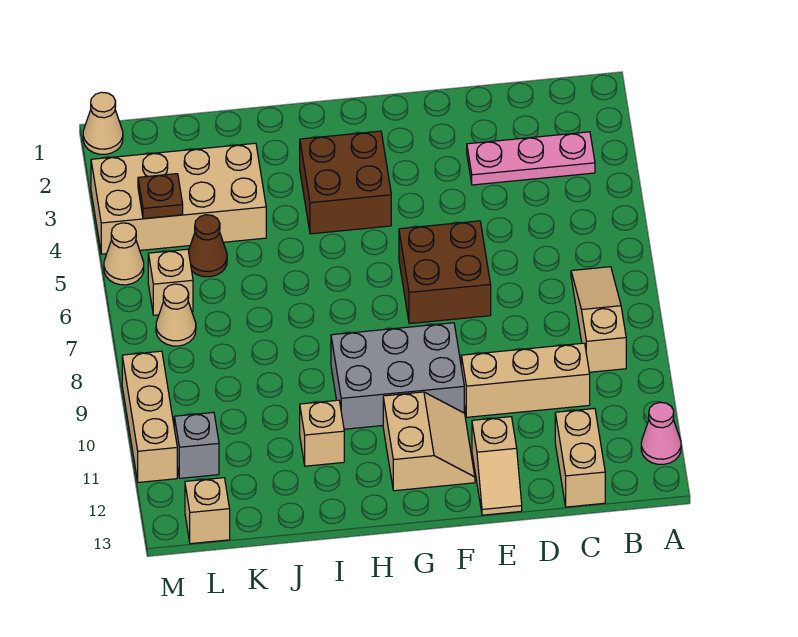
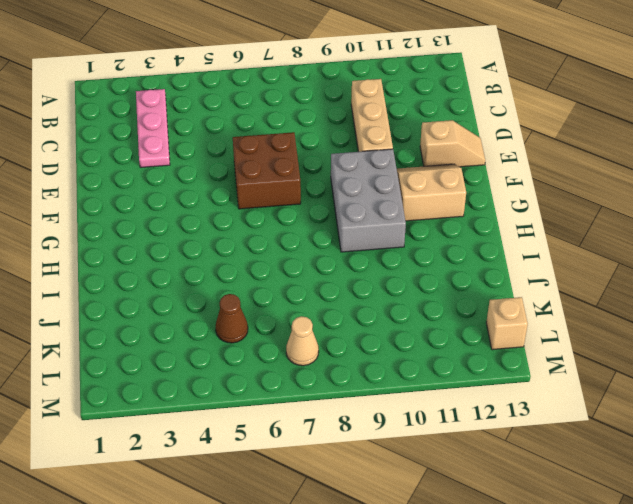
none -> pink cone A12 level 1
none -> tan slope B7:B9 level 1 top 9
none -> tan brick C12:C13 level 1

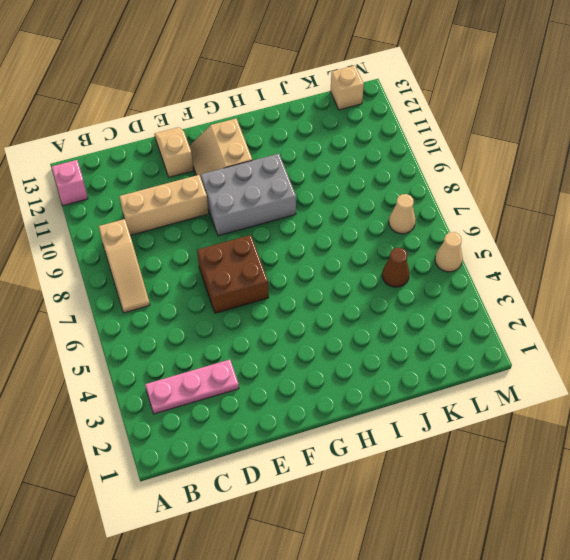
pink brick A12 level 1 -> pink cone A12 level 1
none -> tan brick C12:C13 level 1
none -> brown brick G3:H4 level 1
none -> tan brick I11 level 1

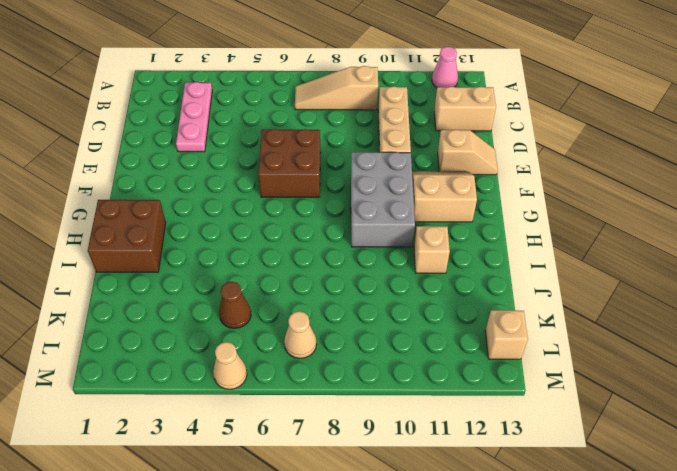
brown brick H1:I2 level 1 -> brown brick G3:H4 level 1
none -> tan brick J3:M4 level 1
none -> tan brick L6 level 1
none -> grey brick L11 level 1

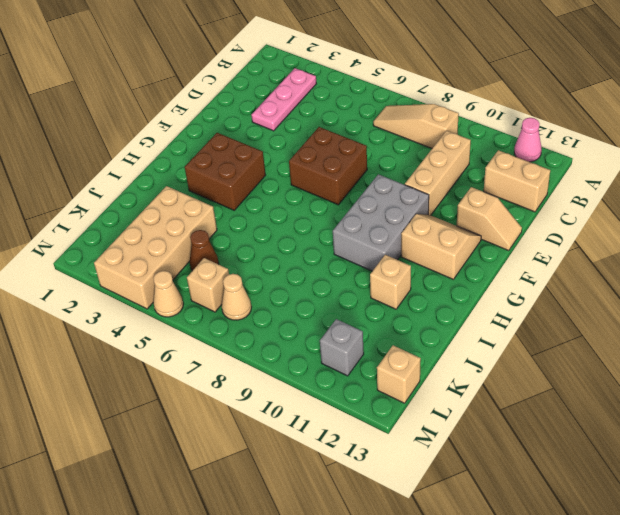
none -> tan cone M1 level 1
none -> tan brick M9:M11 level 1
none -> brown plate L4 level 2

